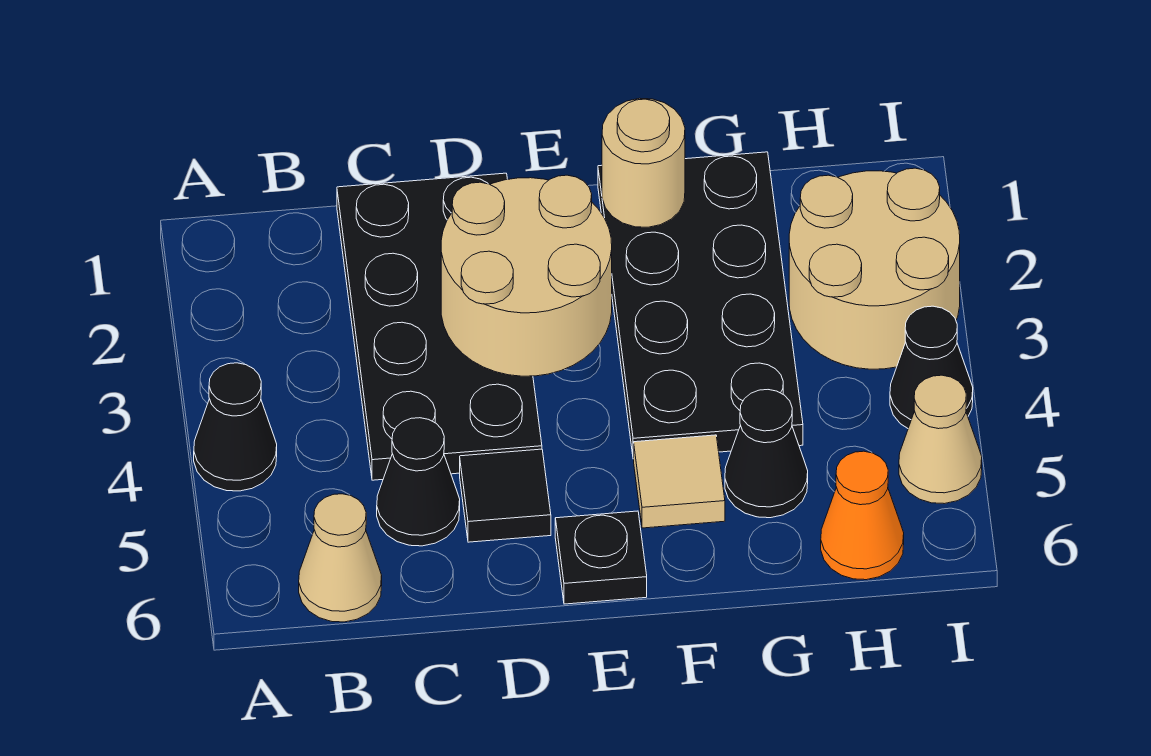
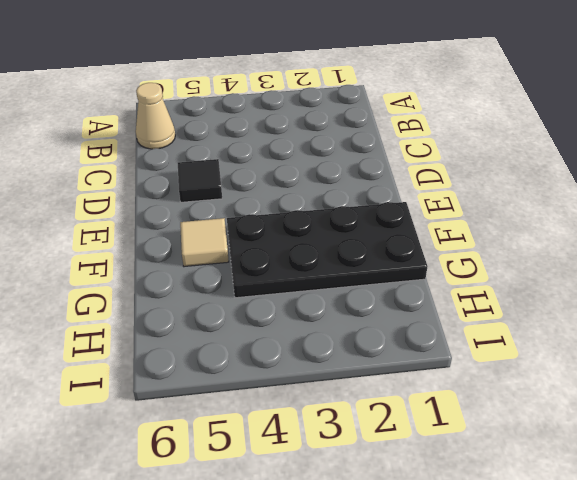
none -> black cone A4 level 1
none -> black plate C1:D4 level 1
none -> black cone C5 level 1

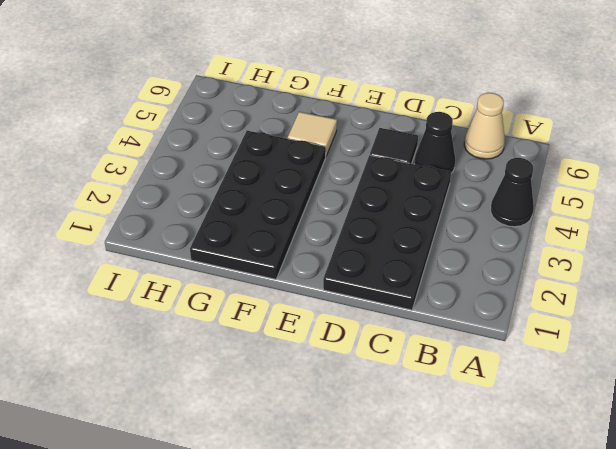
none -> black plate E6 level 1
none -> black cone G5 level 1
none -> tan round brick H2:I3 level 1

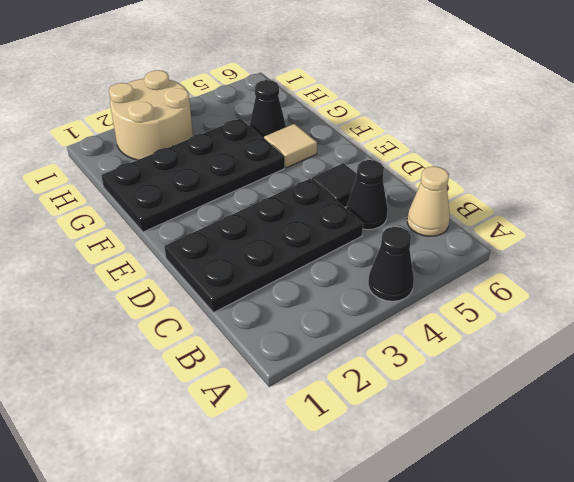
none -> black plate E6 level 1
none -> orange cone H6 level 1
none -> black cone I4 level 1

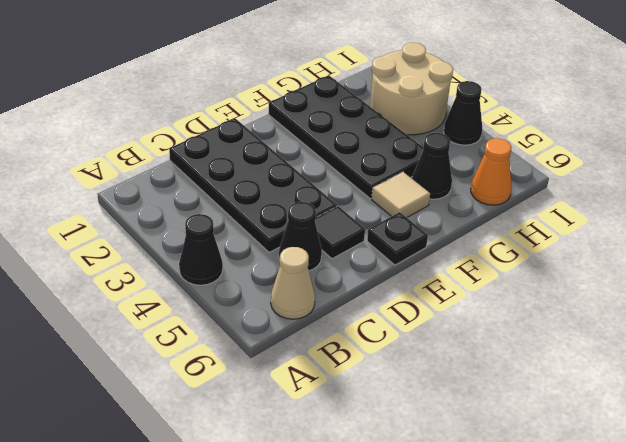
none -> tan cone I5 level 1
none -> tan round brick D2:E3 level 2
none -> tan round brick F1 level 2

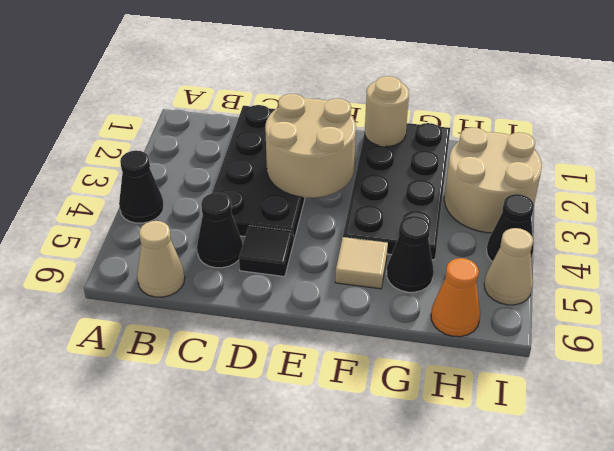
none -> black plate E6 level 1

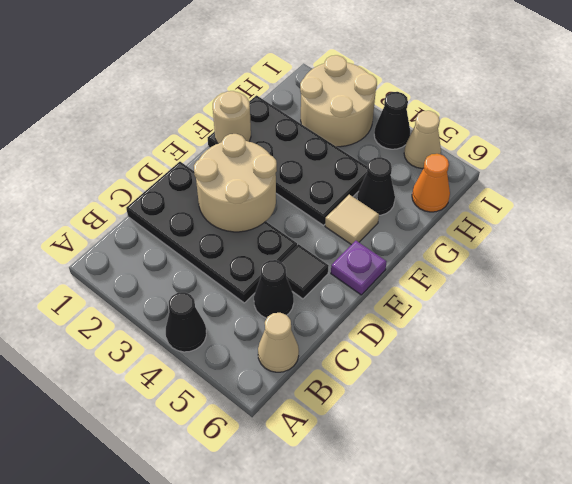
purple plate E6 level 1 -> black plate E6 level 1

